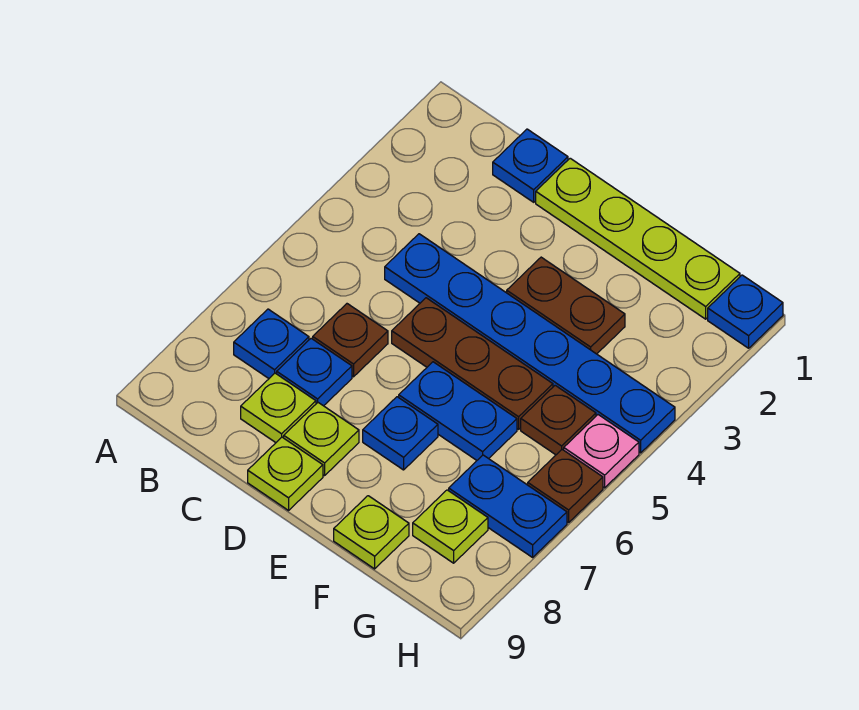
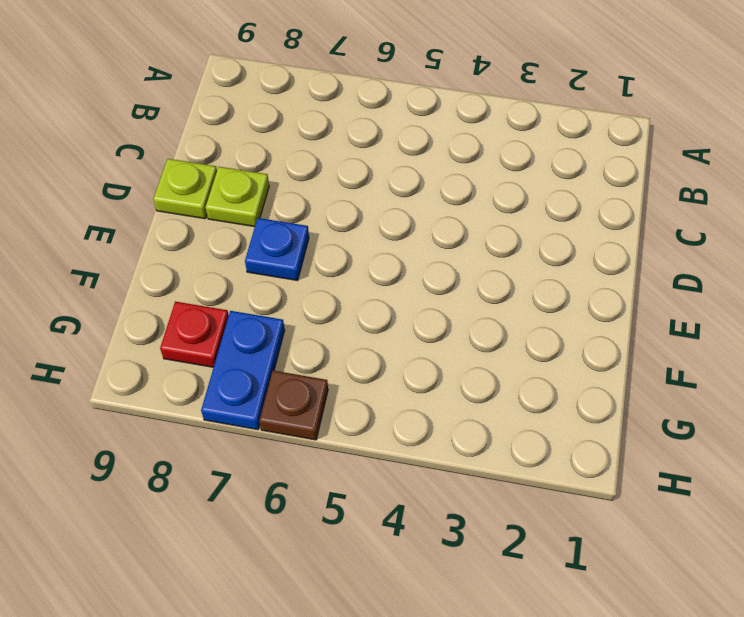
red plate G8 level 1 -> lime plate G8 level 1
none -> blue plate B7 level 1
none -> blue plate C1 level 1
none -> blue plate C4:H4 level 1

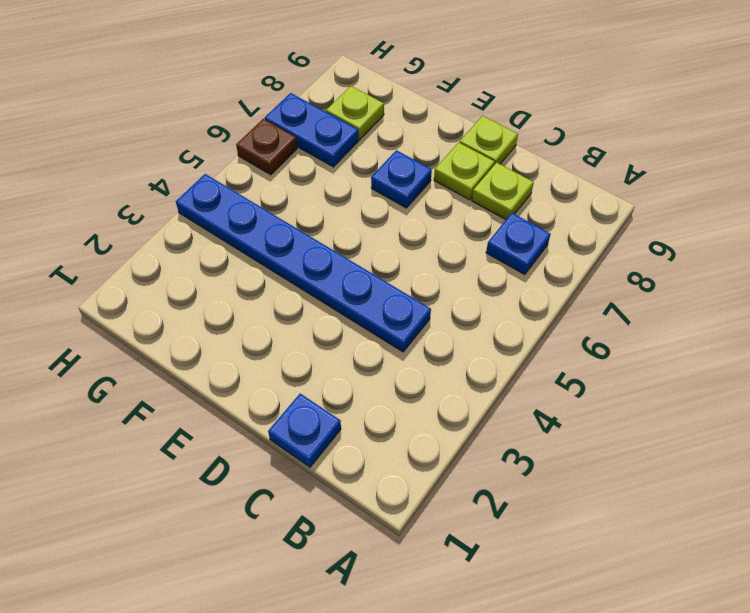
none -> brown plate C6 level 1
none -> blue plate C7 level 1
none -> lime plate D1:G1 level 1

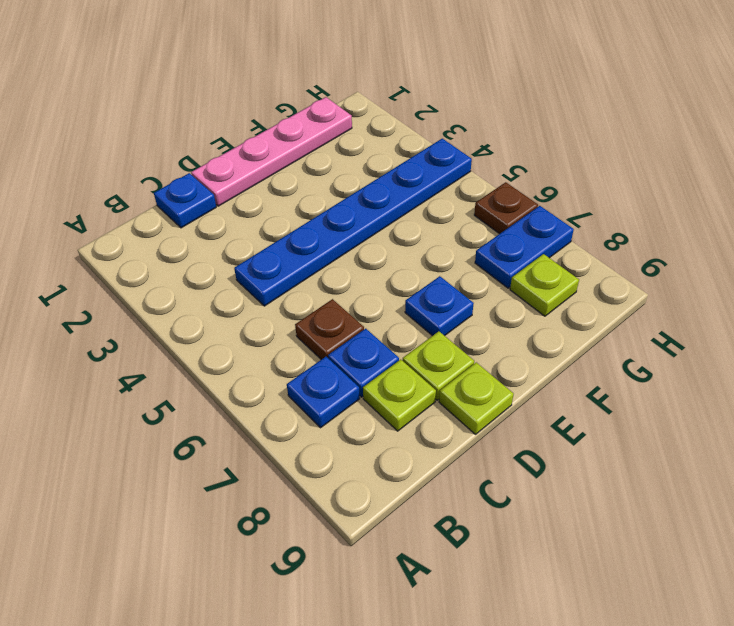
pink plate D1:G1 level 1 -> lime plate D1:G1 level 1
none -> brown plate D5:F5 level 1
none -> brown plate E3:F3 level 1
none -> blue plate E6:F6 level 1

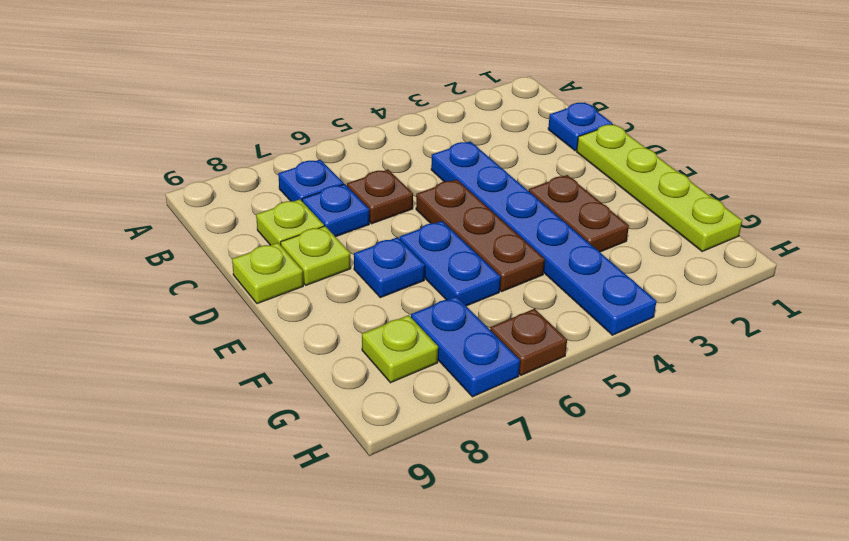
none -> lime plate F9 level 1
none -> brown plate G5 level 1
none -> blue plate H1 level 1

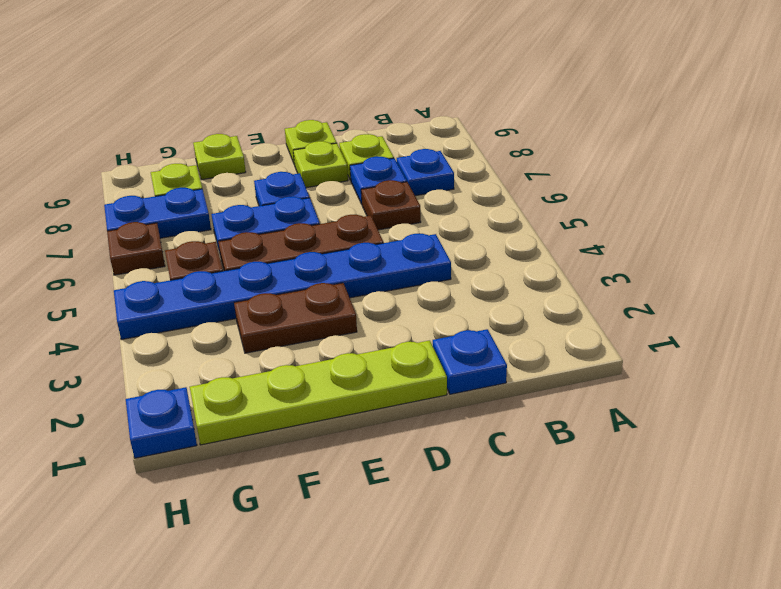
none -> pink plate H5 level 1

